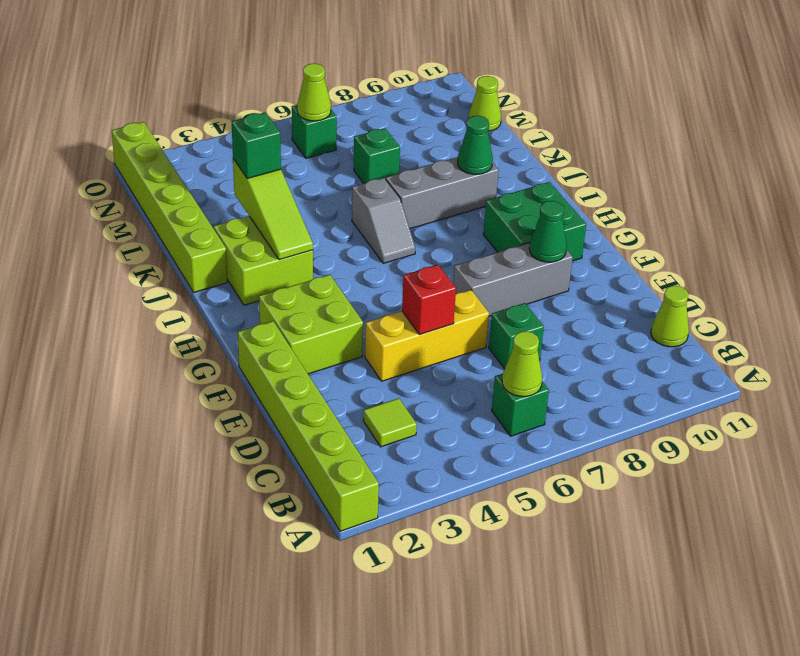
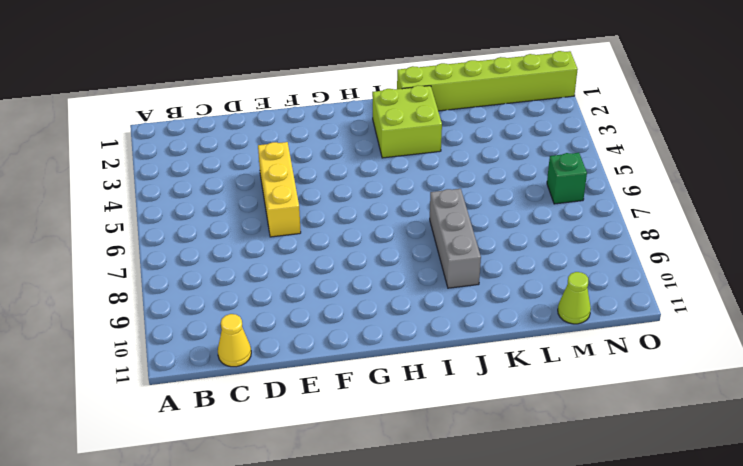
yellow cone C11 level 1 -> lime cone C11 level 1
none -> lime brick A1:F1 level 1
none -> green brick B6 level 1
none -> lime tile C3 level 1

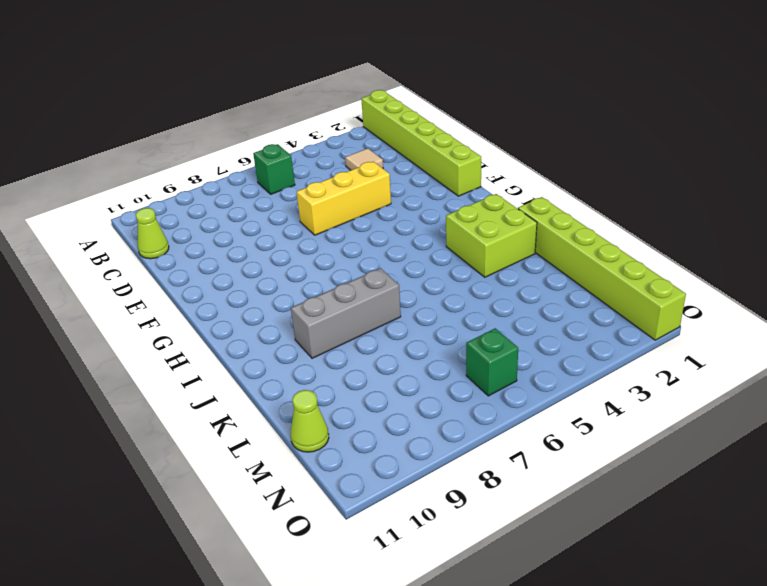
tan tile C3 level 1 -> lime tile C3 level 1
none -> green brick D7 level 1
none -> lime brick F2:G3 level 1
none -> grey brick F7:F9 level 1

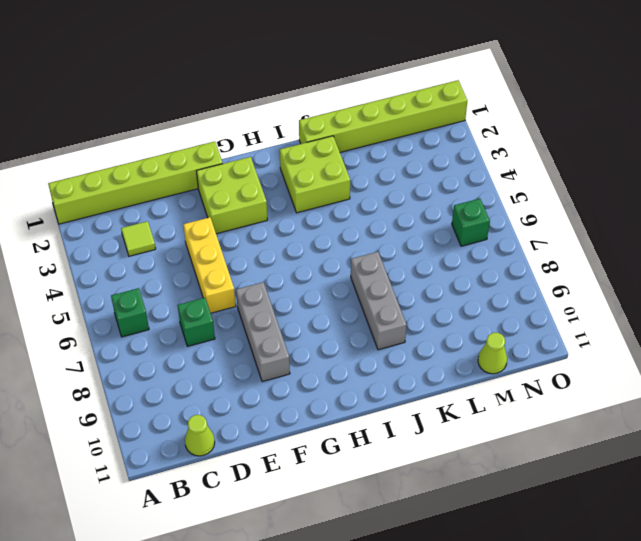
none -> green brick G9:H10 level 1
none -> grey slope I6:J6 level 1 top J
none -> green brick L7 level 1

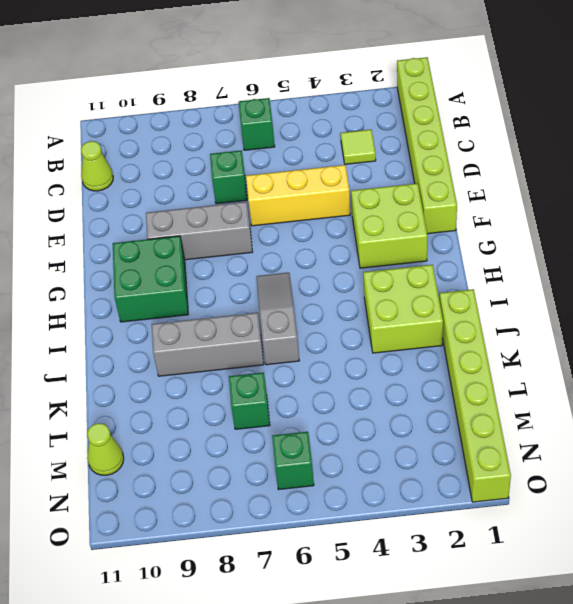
grey slope H6:J6 level 1 top J -> grey slope I6:J6 level 1 top J
none -> lime cone B6 level 2
none -> red brick E5 level 2
none -> green cone F9 level 2

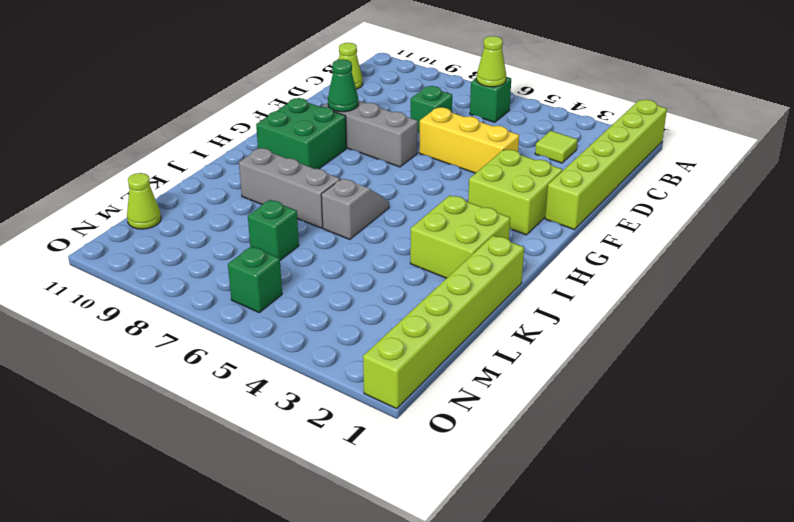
none -> red brick E5 level 2
none -> lime slope I3:K3 level 2 top K
none -> green cone J9 level 2

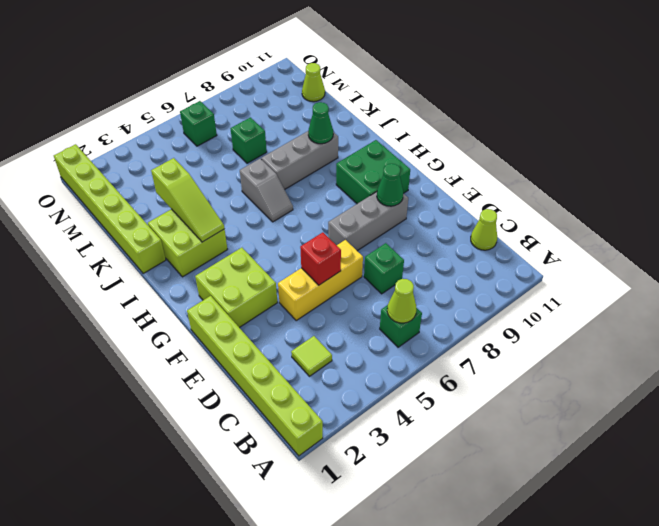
none -> lime cone N6 level 2
none -> green brick K3 level 3

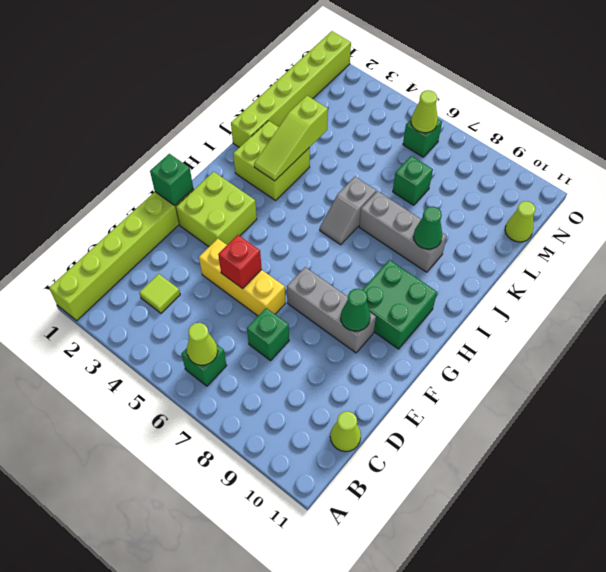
green brick F1 level 2 -> green brick K3 level 3

